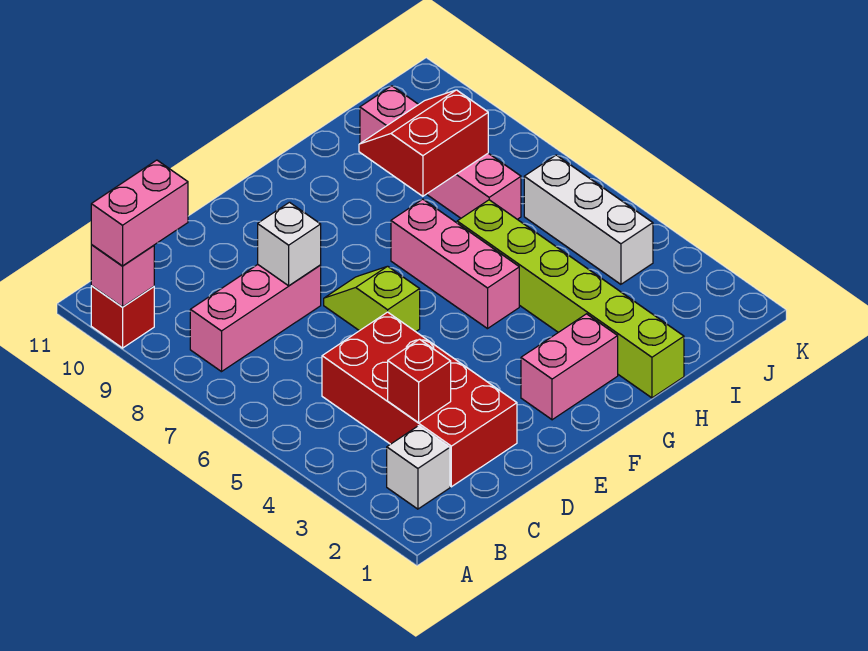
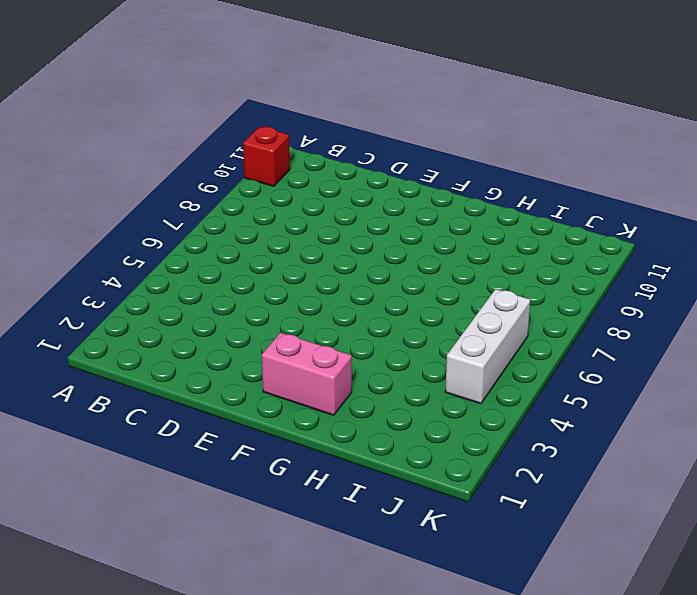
none -> white brick B2 level 1
none -> pink brick B8:D8 level 1
none -> red brick C2:D5 level 1

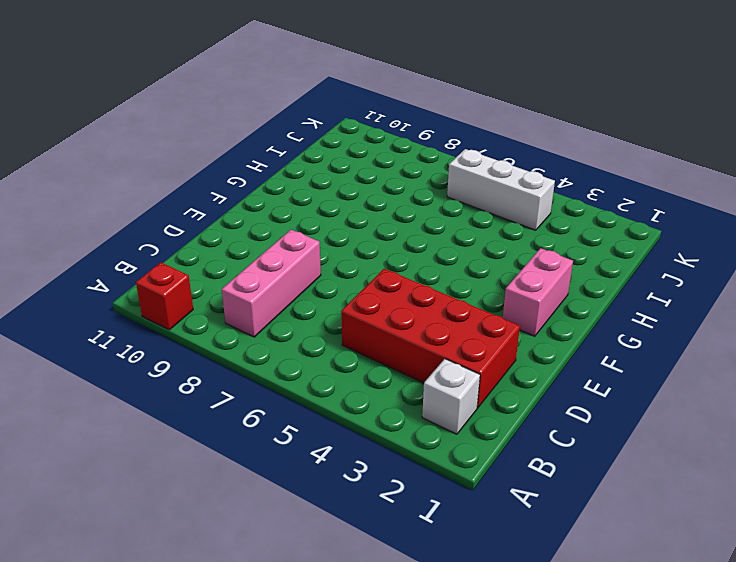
none -> lime slope E6:E7 level 1 top 6
none -> pink brick G5:G7 level 1
none -> lime brick H1:H6 level 1

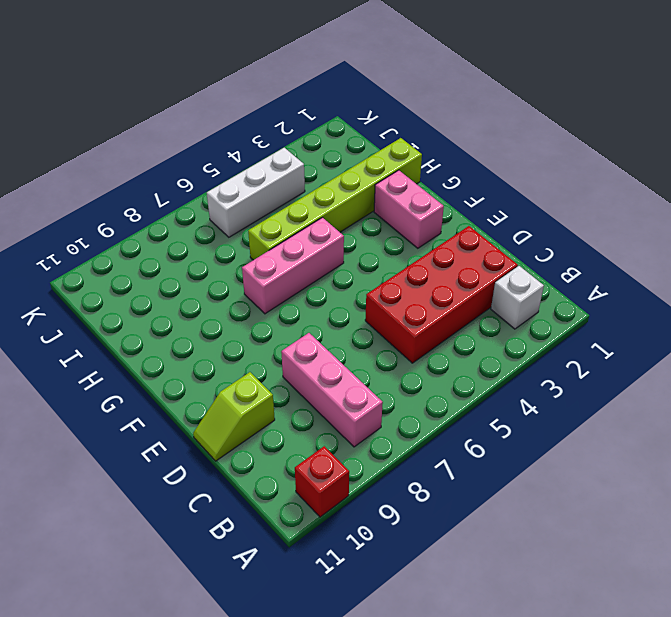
lime slope D10:D11 level 1 top 10 -> lime slope E6:E7 level 1 top 6
none -> pink brick I7:I10 level 1
none -> pink brick A10 level 2
none -> red brick C3 level 2

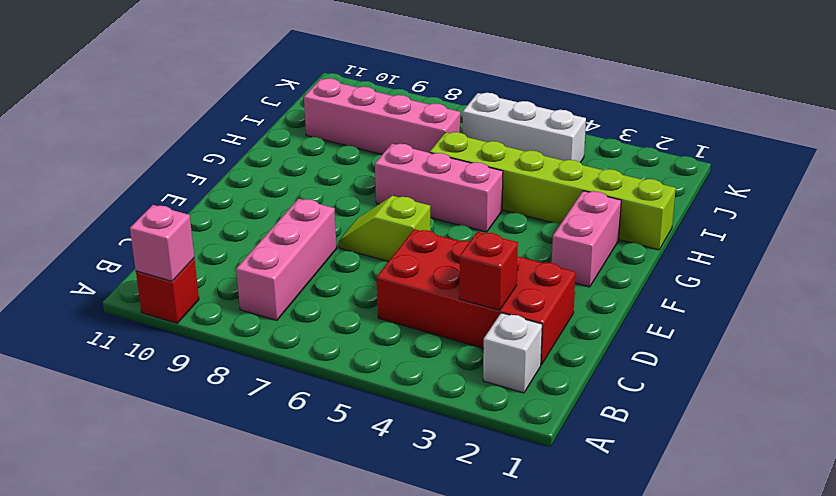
none -> white brick D8 level 2
none -> red slope H8:I9 level 2 top 8
none -> pink brick A10:B10 level 3

